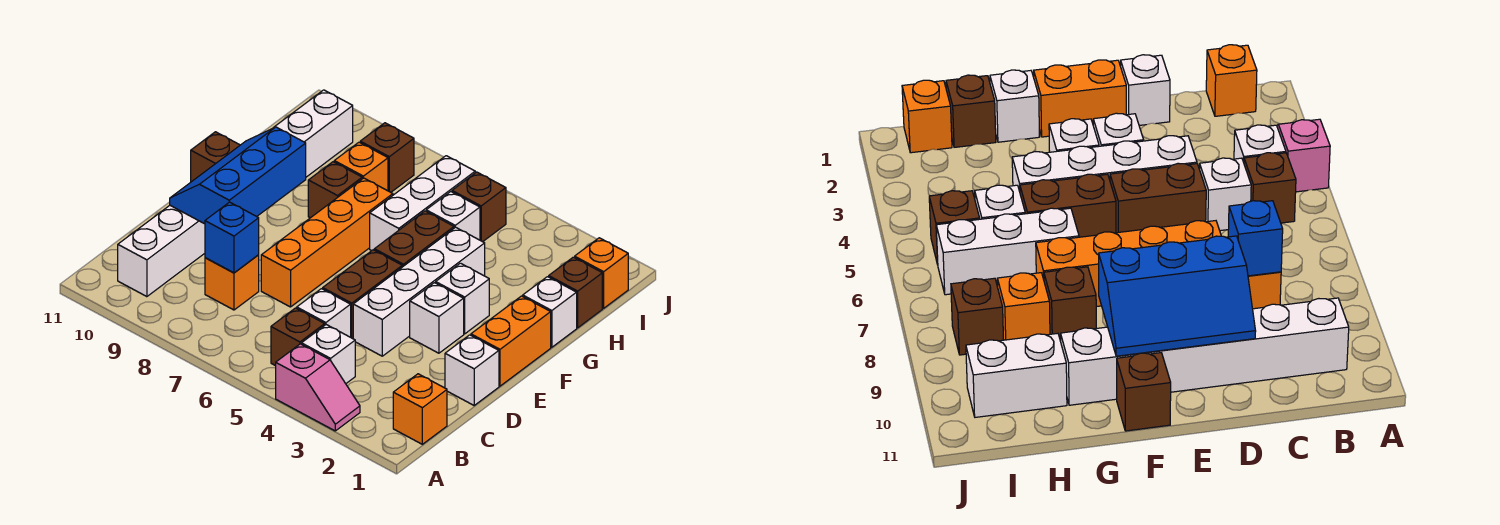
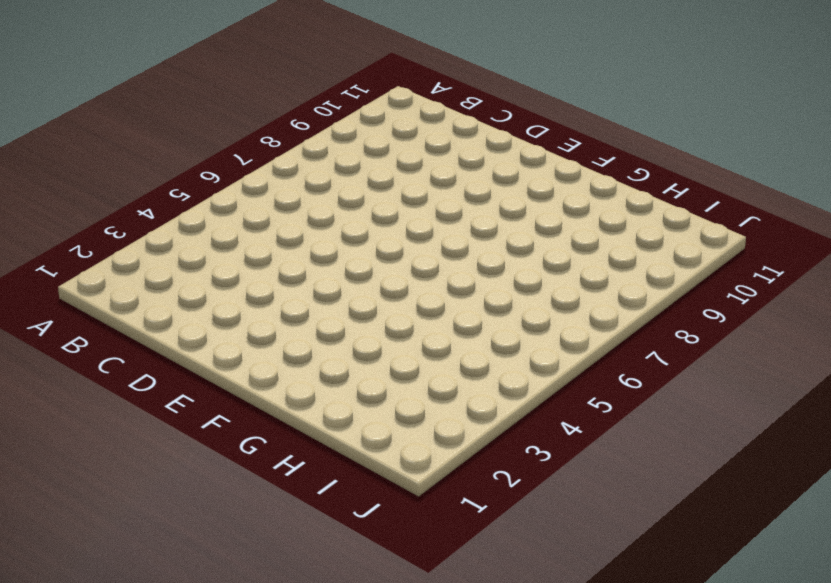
none -> pink slope A3:A4 level 1 top 4
none -> orange brick B1 level 1
none -> white brick B4 level 1

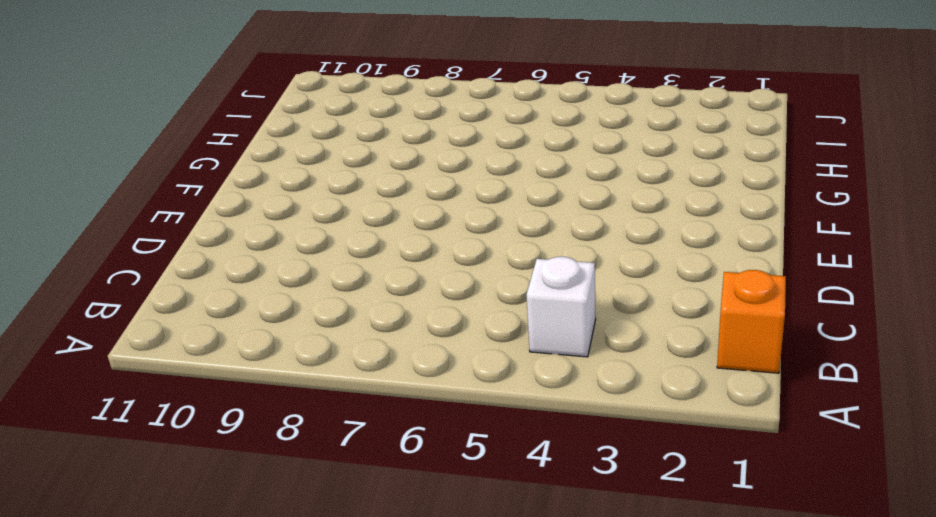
none -> pink slope A3:A4 level 1 top 4
none -> brown brick B5 level 1
none -> white brick B10:G10 level 1

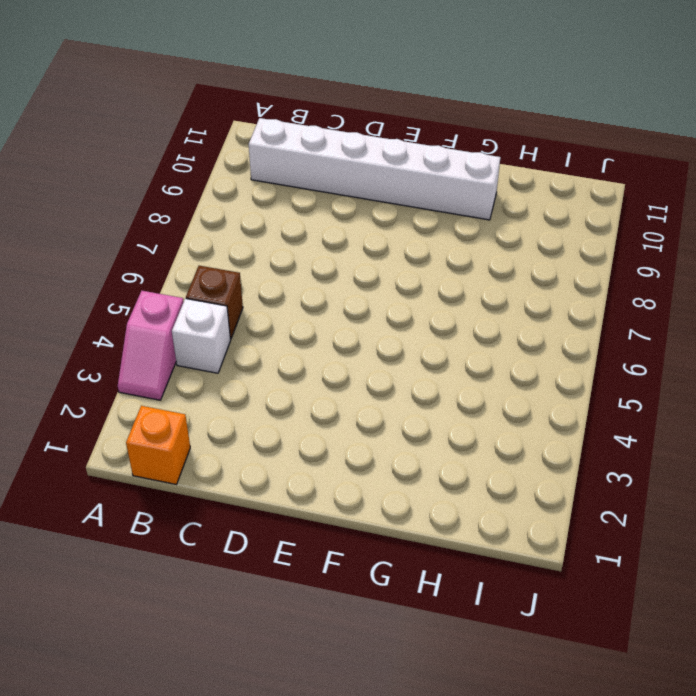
none -> white brick C5 level 1
none -> orange brick C8 level 1
none -> white brick D1 level 1

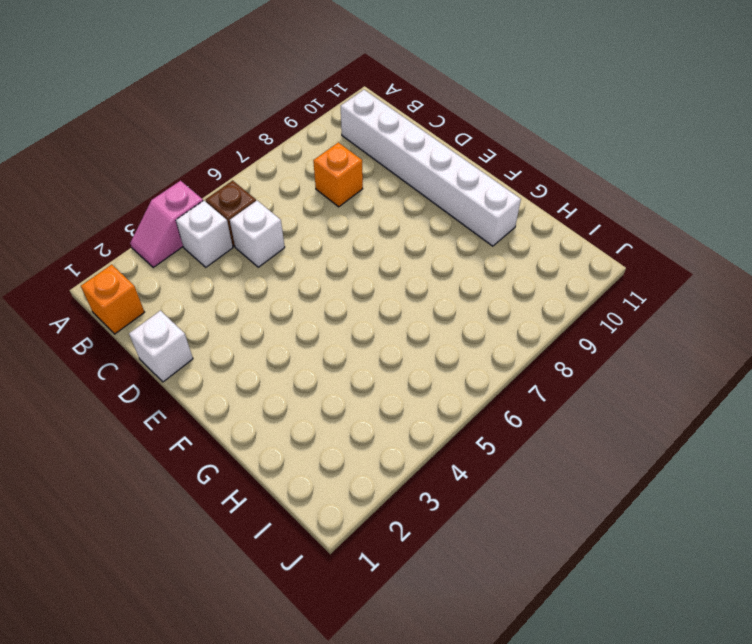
none -> white brick D4:G4 level 1
none -> brown brick D5:E5 level 1
none -> orange brick D7:G7 level 1

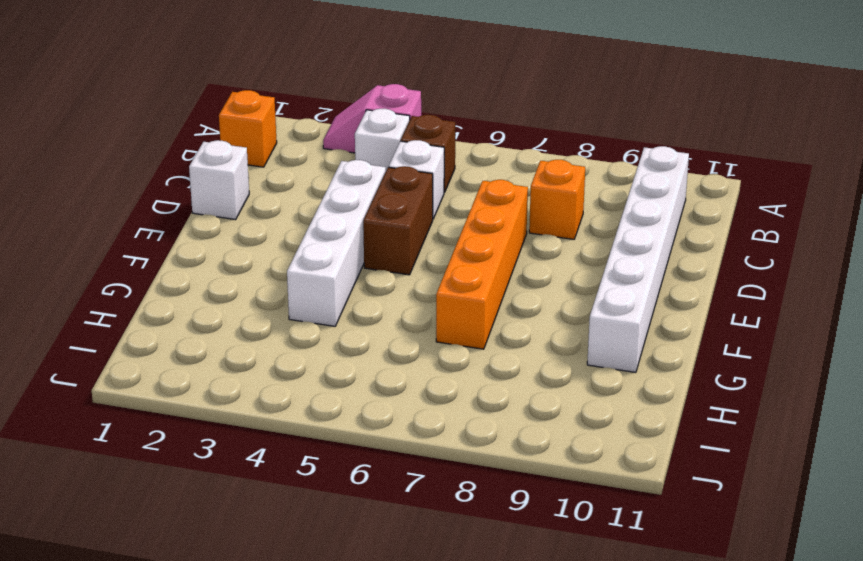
none -> orange brick E1:F1 level 1
none -> white brick E3 level 1
none -> white brick F3 level 1

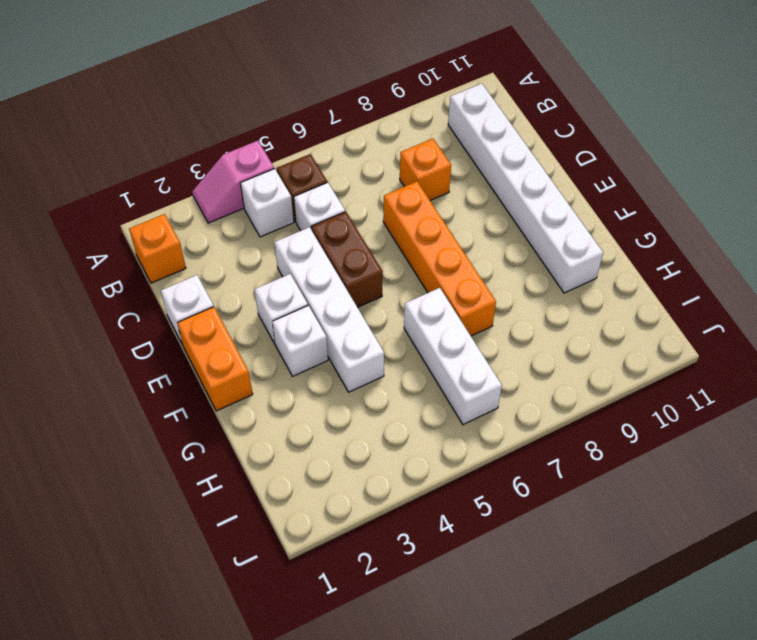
none -> brown brick F5:G5 level 1
none -> brown brick F11 level 1
none -> white brick G1 level 1

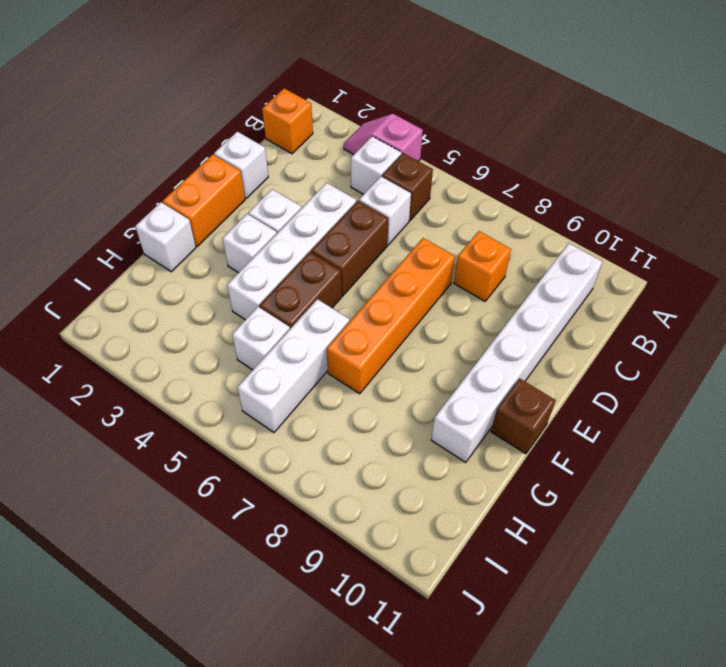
none -> brown brick G8 level 1
none -> brown brick H1 level 1
none -> orange brick H8 level 1

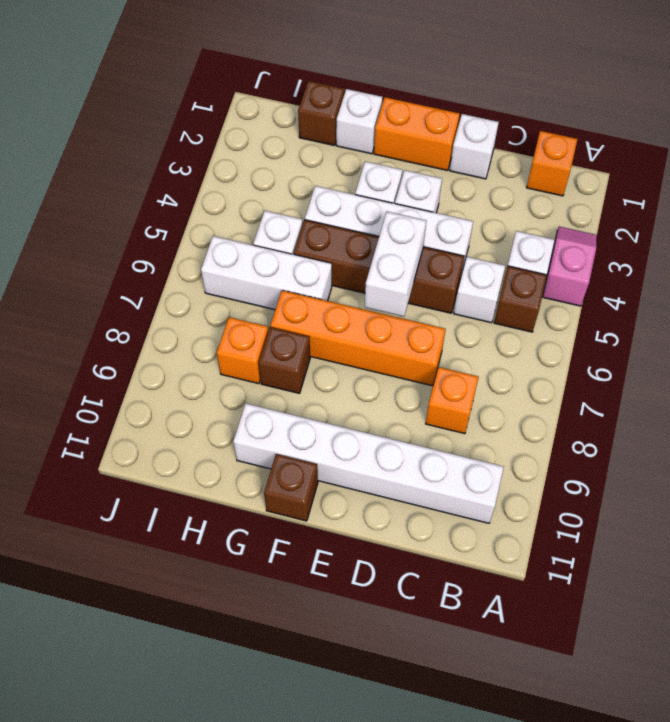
white brick E5:E6 level 2 -> white brick H10:I10 level 1
none -> orange brick I1 level 1
none -> brown brick I5 level 1
none -> brown brick I8 level 1

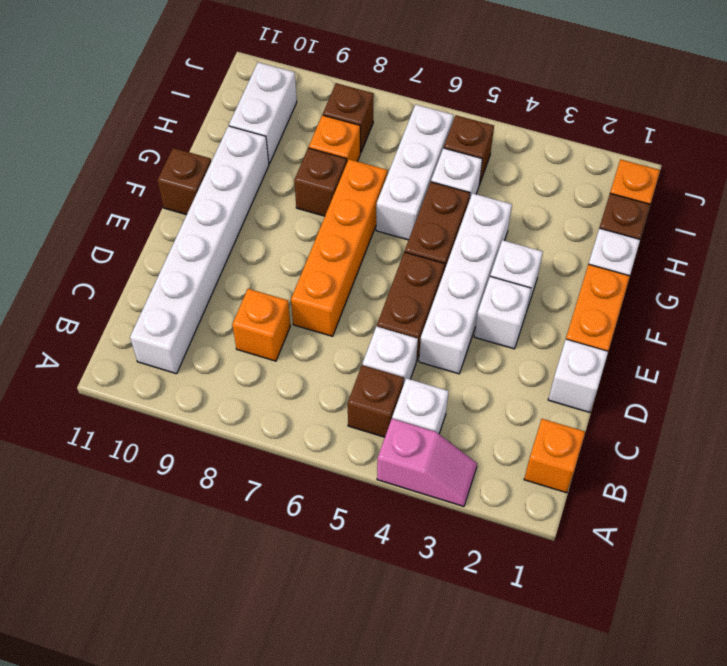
none -> blue brick C8 level 2
none -> blue slope D9:F10 level 2 top 9

